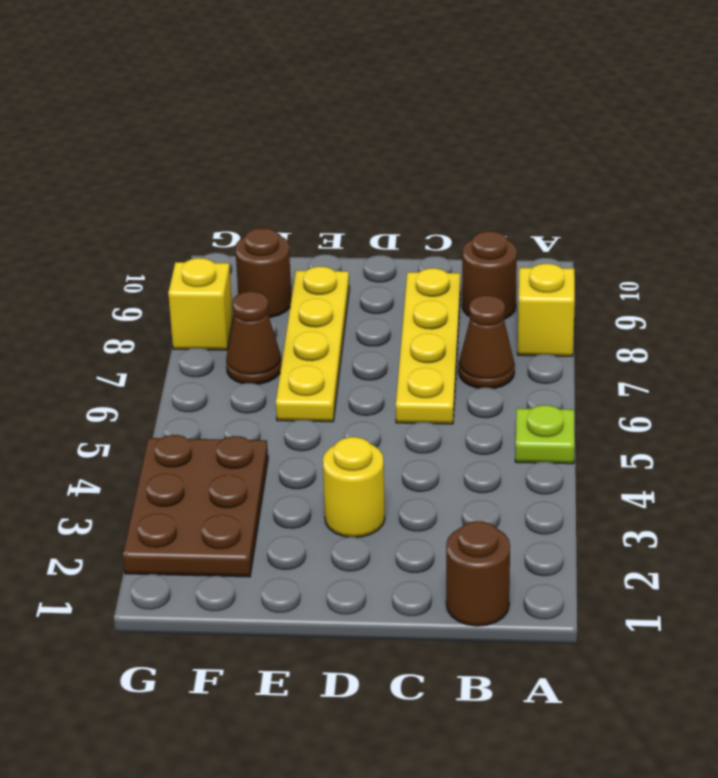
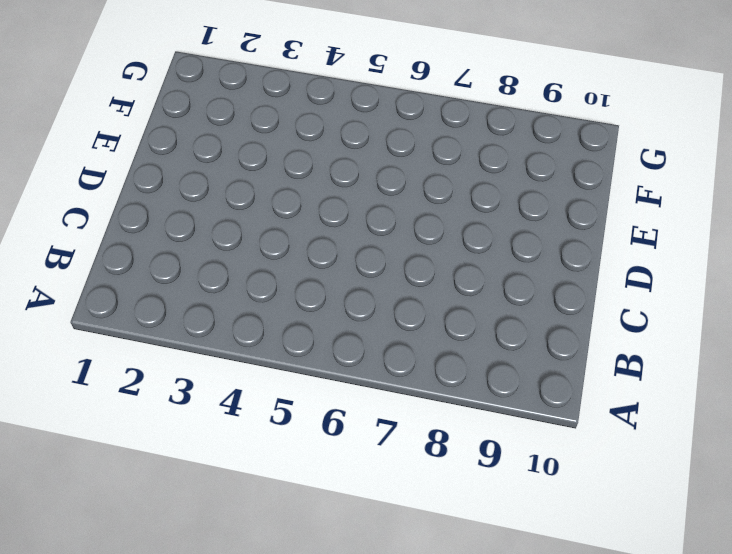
none -> lime plate A5 level 1
none -> yellow brick A8 level 1
none -> brown round brick B1 level 1

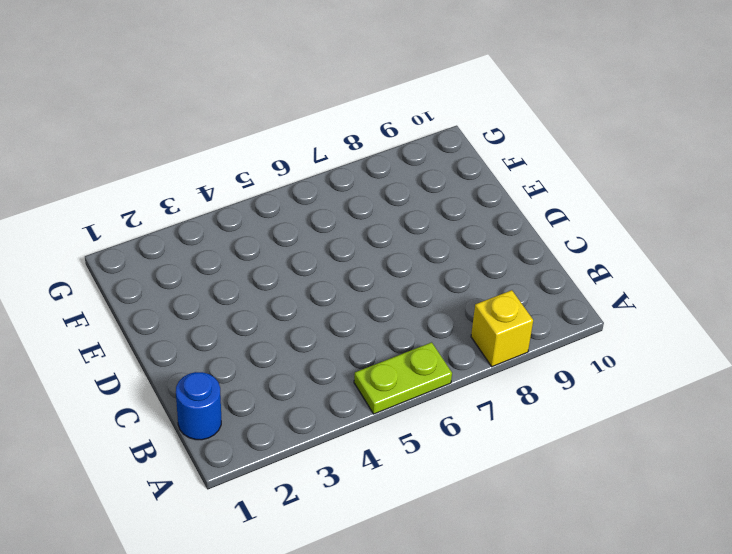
lime plate A5:A6 level 1 -> lime plate A5 level 1
blue round brick B1 level 1 -> brown round brick B1 level 1
none -> brown cone B7 level 1
none -> brown round brick B9 level 1
none -> yellow plate C6:C9 level 1

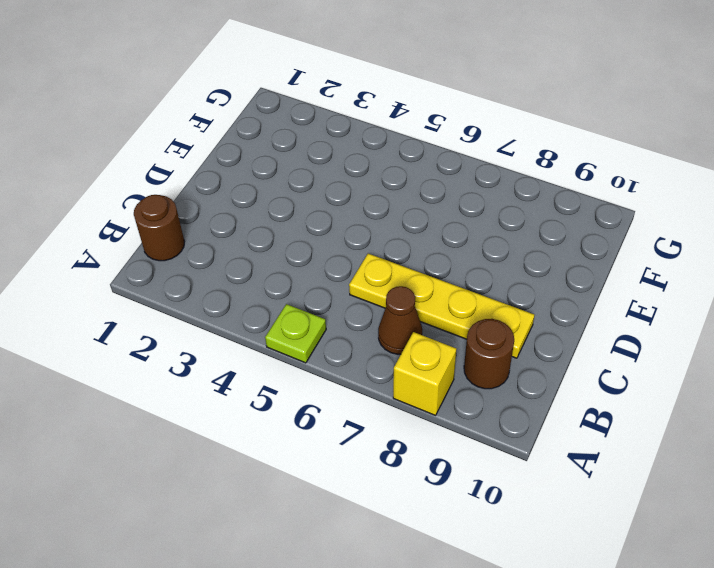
none -> yellow round brick D3 level 1
none -> yellow plate E6:E9 level 1
none -> brown plate F2:G4 level 1

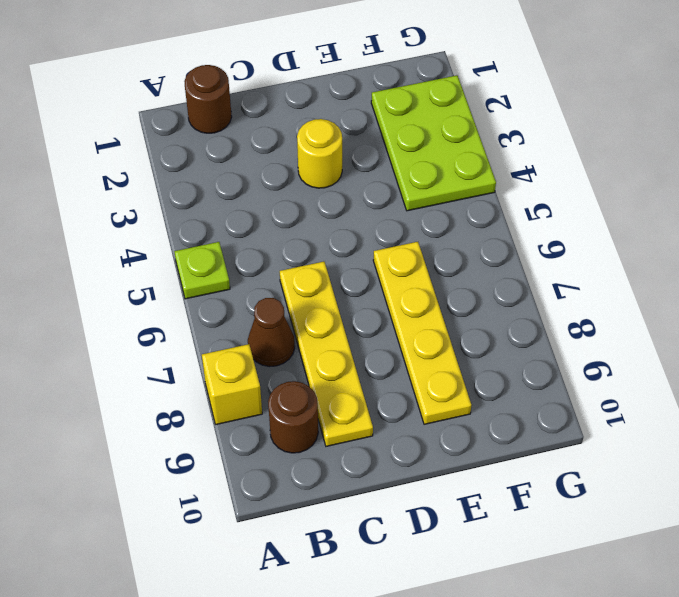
lime plate F2:G4 level 1 -> brown plate F2:G4 level 1
none -> brown cone F7 level 1
none -> brown round brick F9 level 1
none -> yellow brick G8 level 1

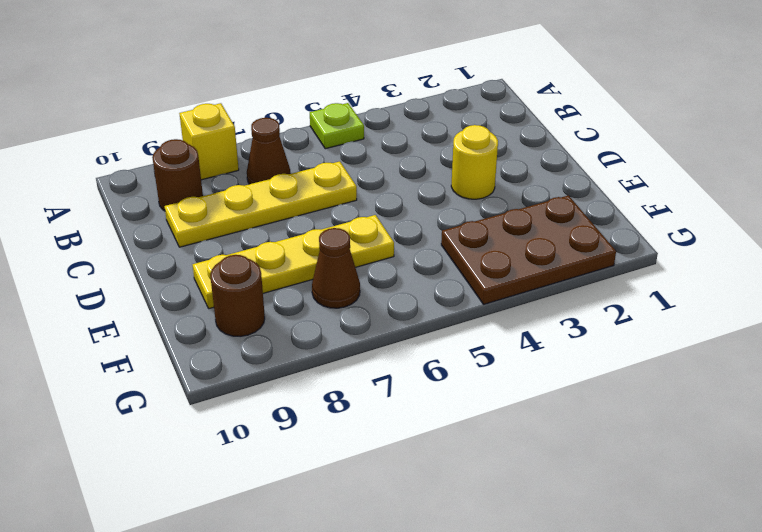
none -> brown round brick B1 level 1
none -> yellow brick G8 level 1

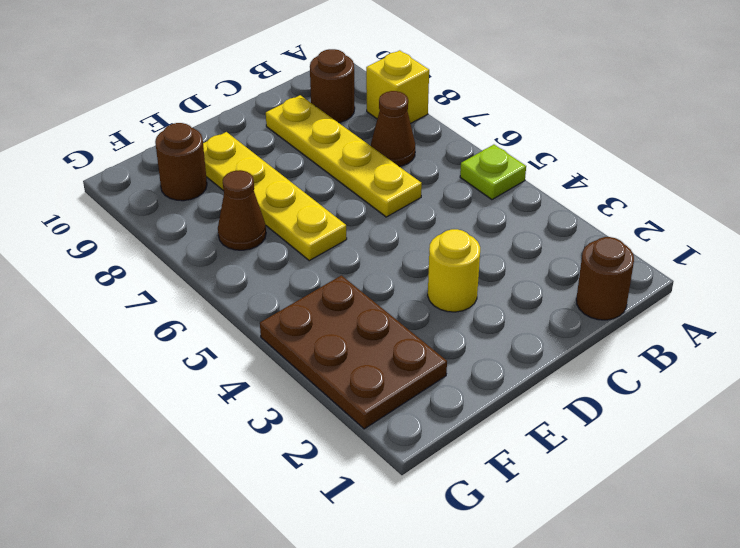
none -> yellow brick G8 level 1

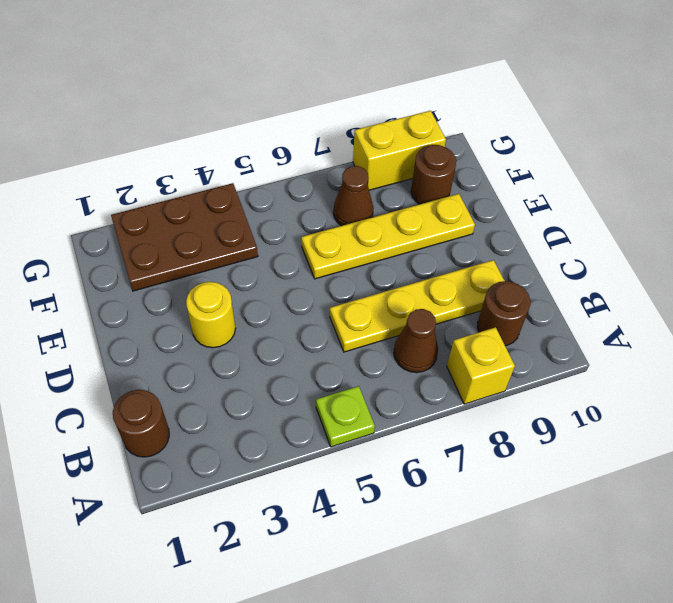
yellow brick G8:G9 level 1 -> yellow brick G8 level 1

